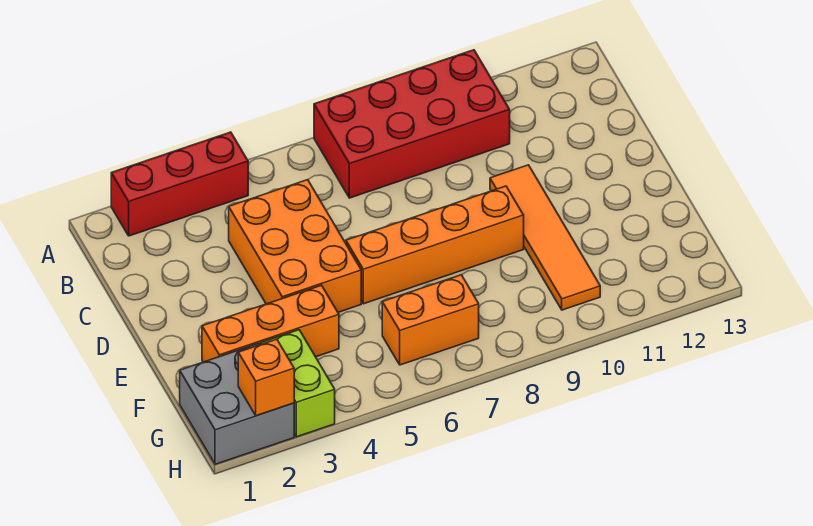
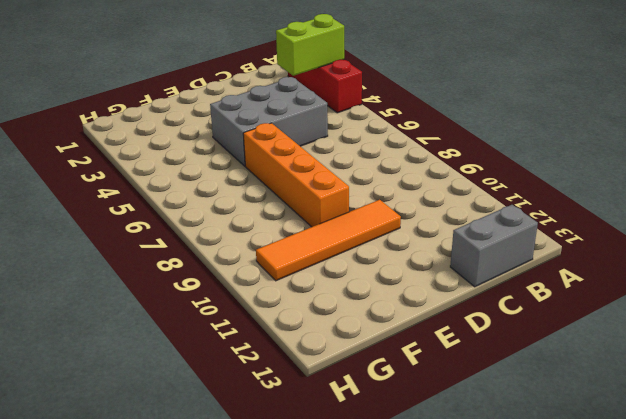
lime brick A3:B3 level 2 -> lime brick G3:H3 level 1
grey brick B13:C13 level 1 -> none
grey brick C4:E5 level 1 -> orange brick C4:E5 level 1
none -> red brick A7:B10 level 1
none -> orange brick F2:F4 level 1

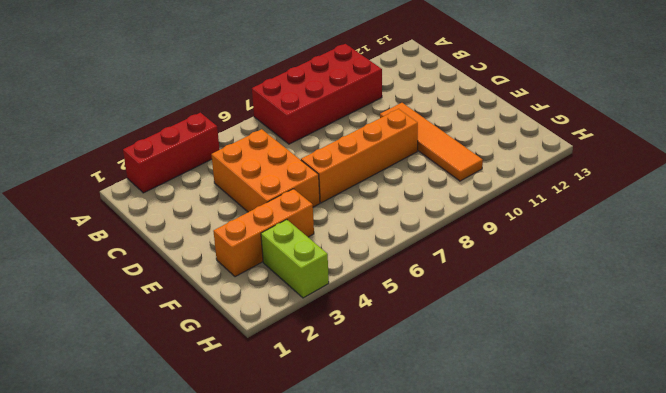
none -> grey brick G1:H2 level 1
none -> orange brick G6:G7 level 1

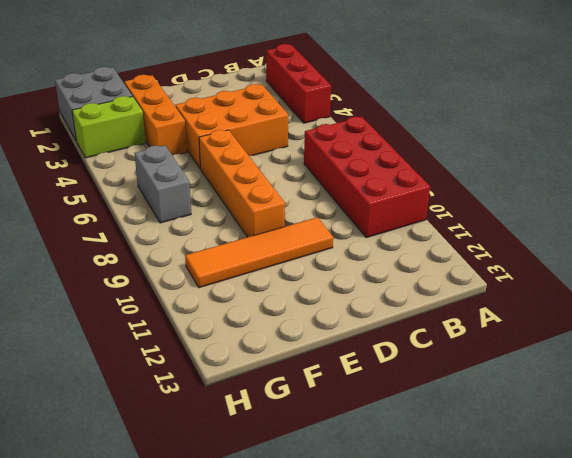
grey brick G6:G7 level 1 -> orange brick G6:G7 level 1
none -> orange brick H2 level 2

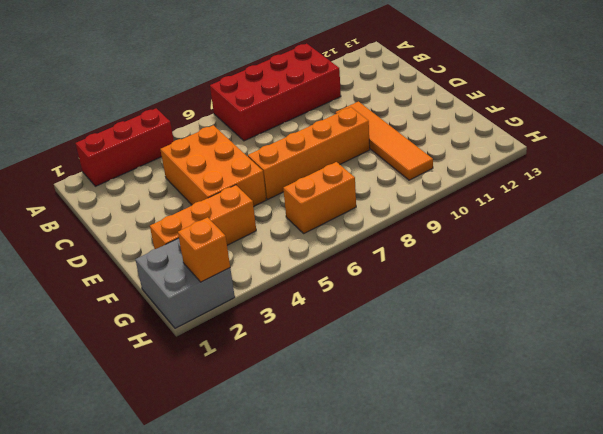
none -> lime brick G3:H3 level 1

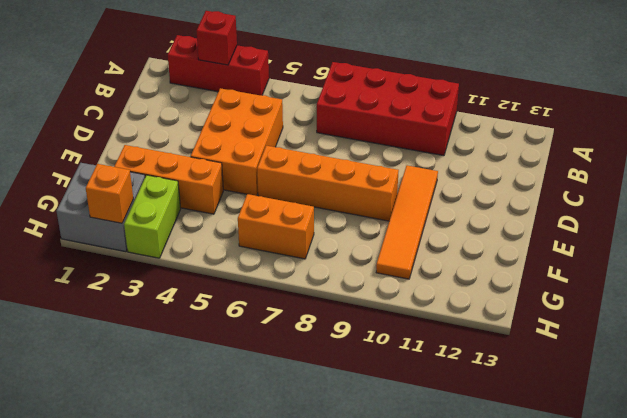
red brick A3 level 2 -> none

